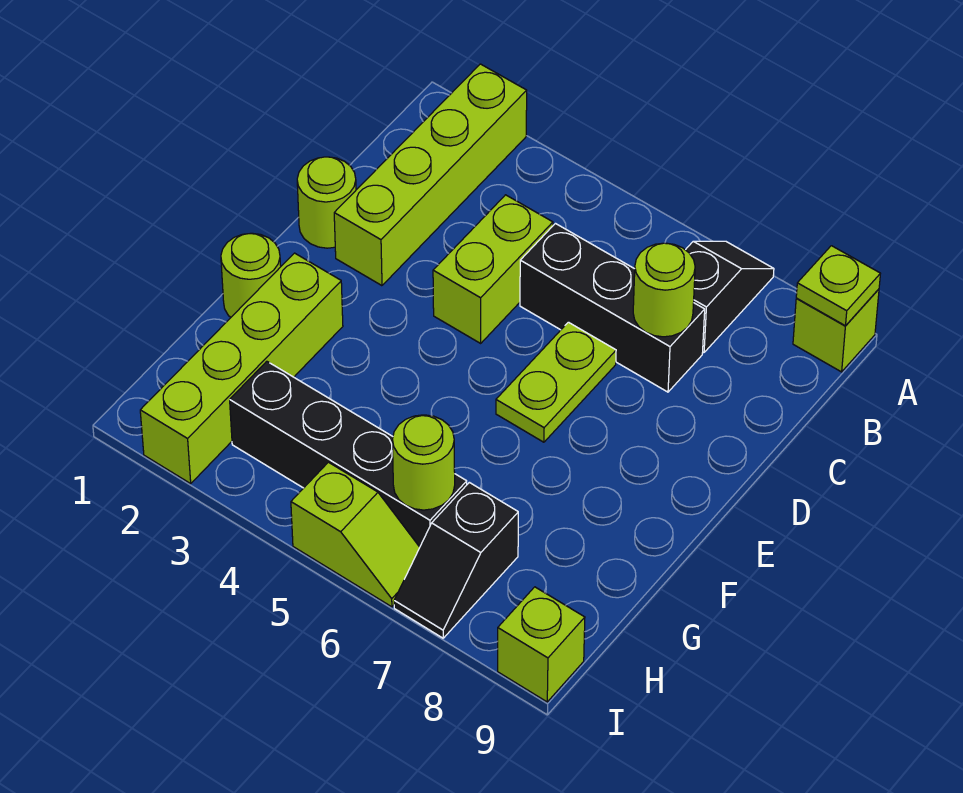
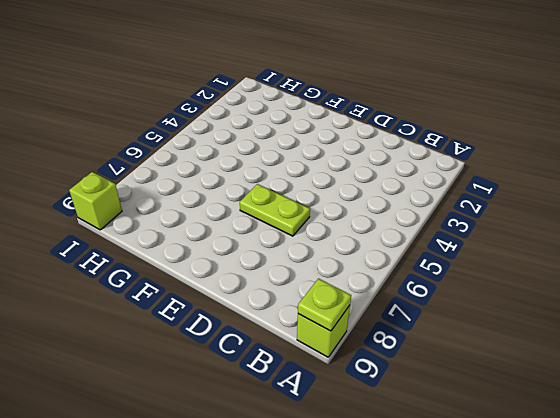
none -> lime brick A2:D2 level 1
none -> black slope A7:B7 level 1 top B
none -> lime brick C4:D4 level 1

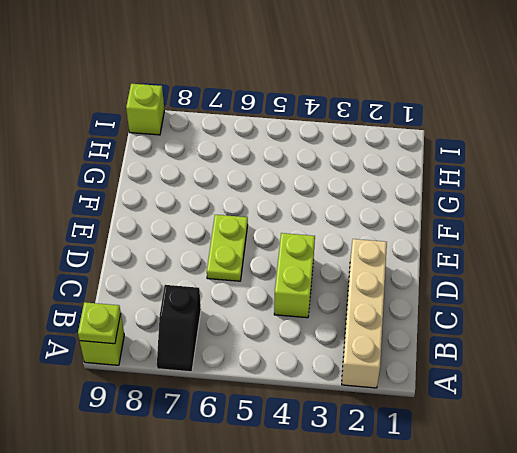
tan brick A2:D2 level 1 -> lime brick A2:D2 level 1
none -> black brick C5:C7 level 1
none -> lime round brick D1 level 1
none -> lime round brick F1 level 1

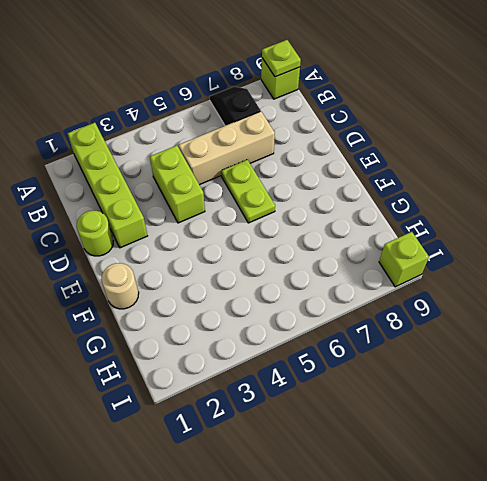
tan brick C5:C7 level 1 -> black brick C5:C7 level 1
tan round brick F1 level 1 -> lime round brick F1 level 1
none -> lime brick F2:I2 level 1
none -> black brick H3:H6 level 1
none -> black slope H7:I7 level 1 top H

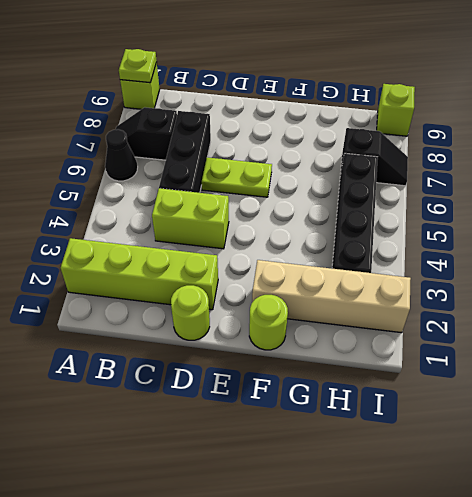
black cone A6 level 1 -> none
tan brick F2:I2 level 1 -> lime brick F2:I2 level 1
none -> lime slope I5:I6 level 1 top 5
none -> lime round brick C7 level 2
none -> lime round brick H6 level 2

